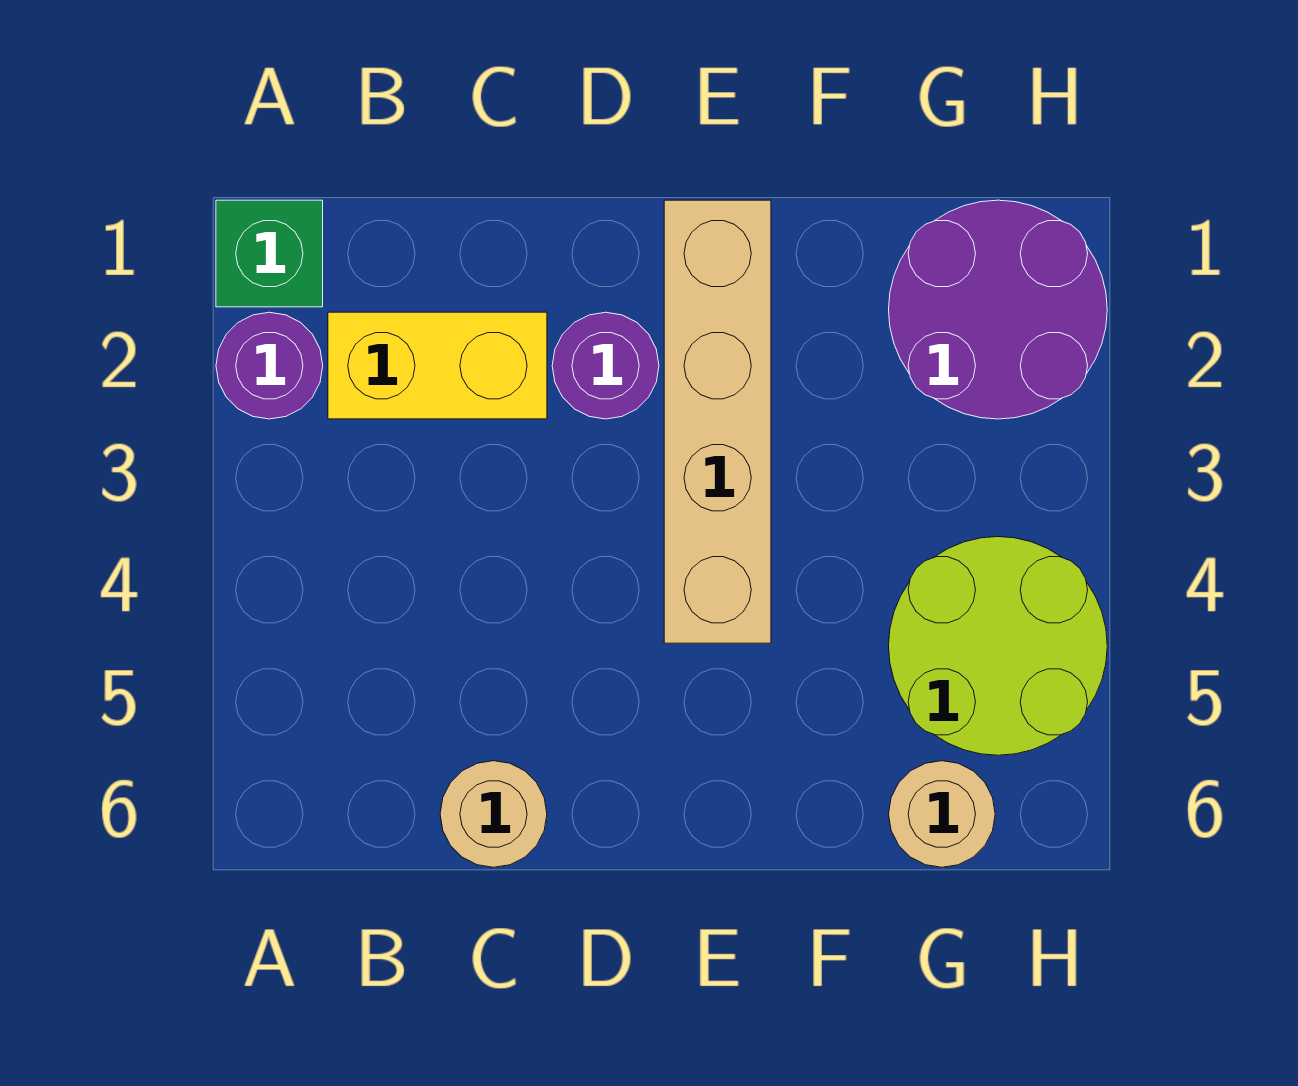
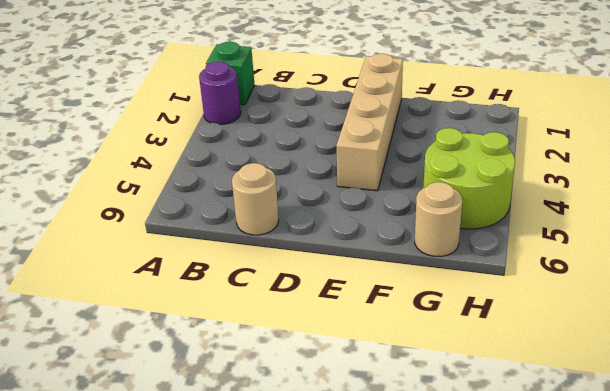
none -> yellow brick B2:C2 level 1
none -> purple round brick D2 level 1

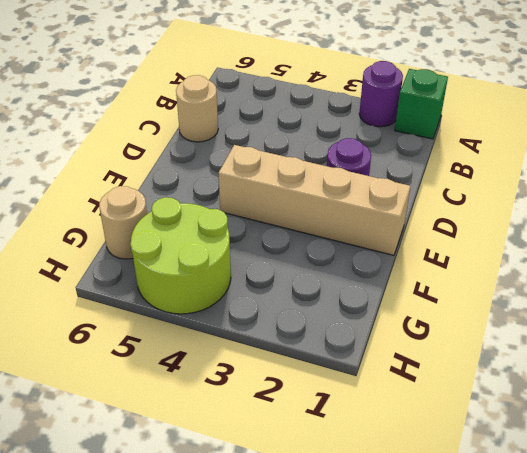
none -> yellow brick B2:C2 level 1
none -> purple round brick G1:H2 level 1

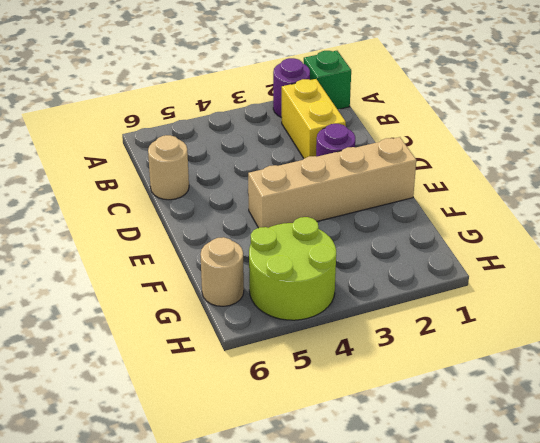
none -> purple round brick G1:H2 level 1

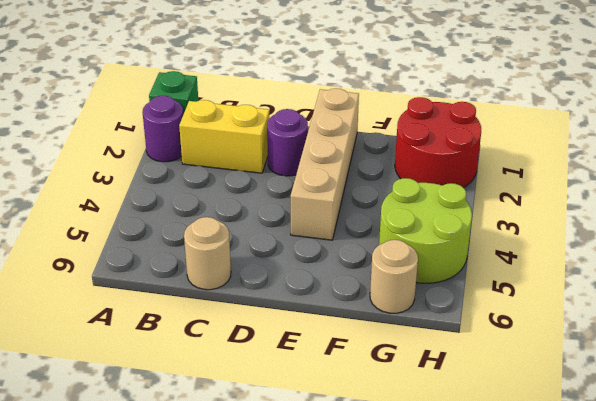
red round brick G1:H2 level 1 -> purple round brick G1:H2 level 1

